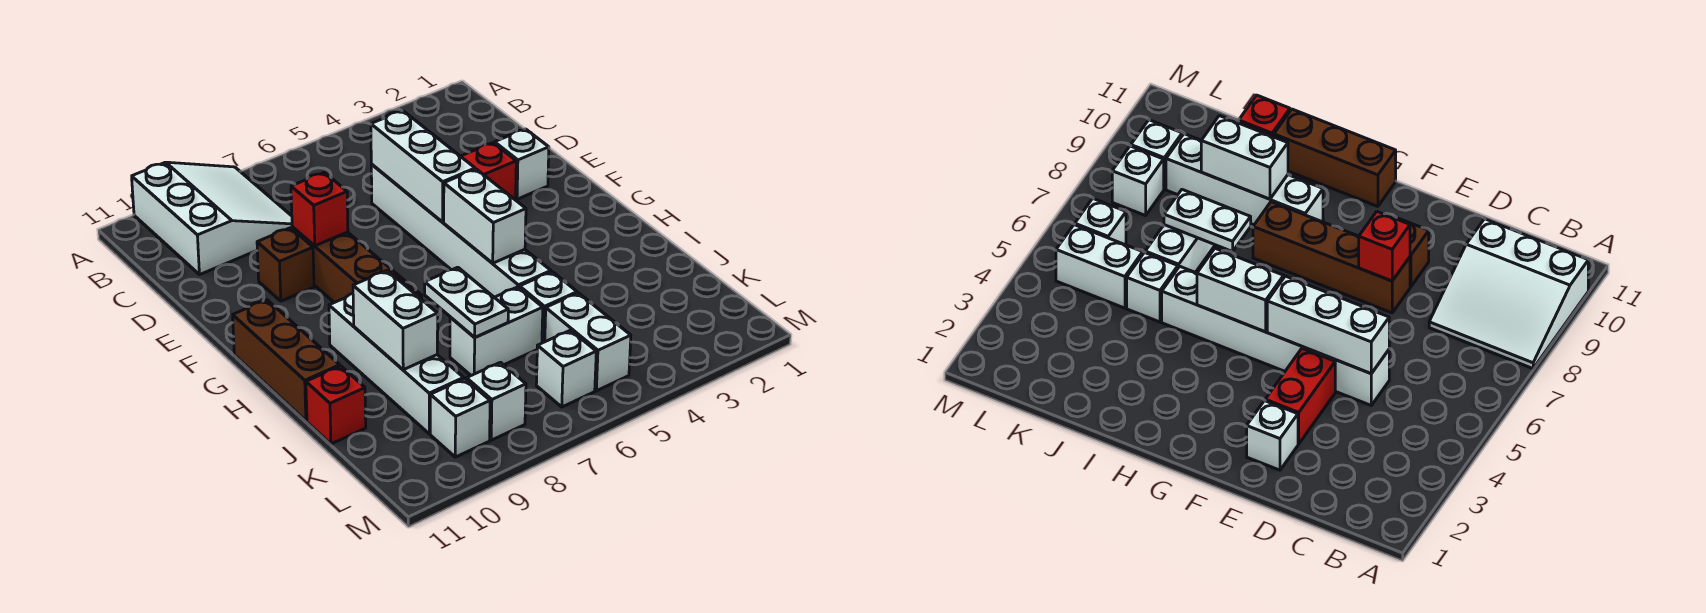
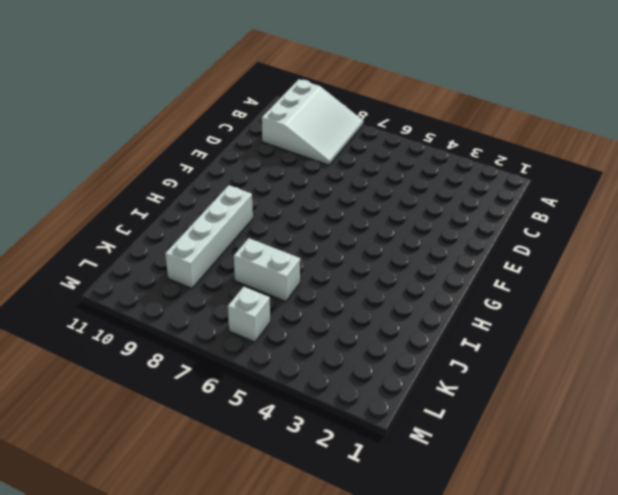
none -> white brick D5:I5 level 1
none -> white brick E2 level 1
none -> red brick E3:E4 level 1

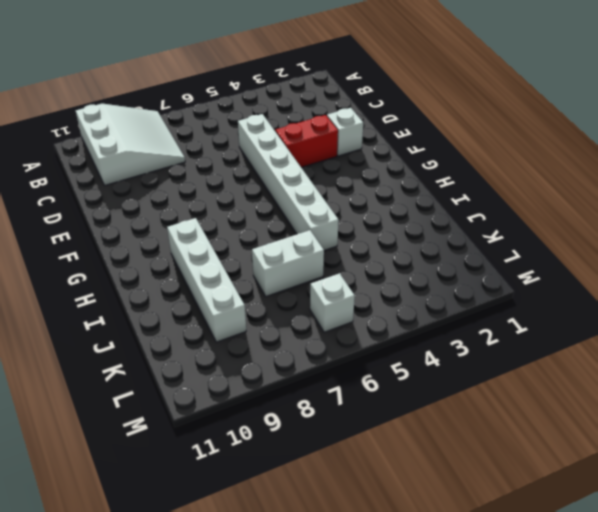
none -> brown brick E8:H8 level 1
none -> brown brick E9 level 1
none -> brown brick G11:I11 level 1

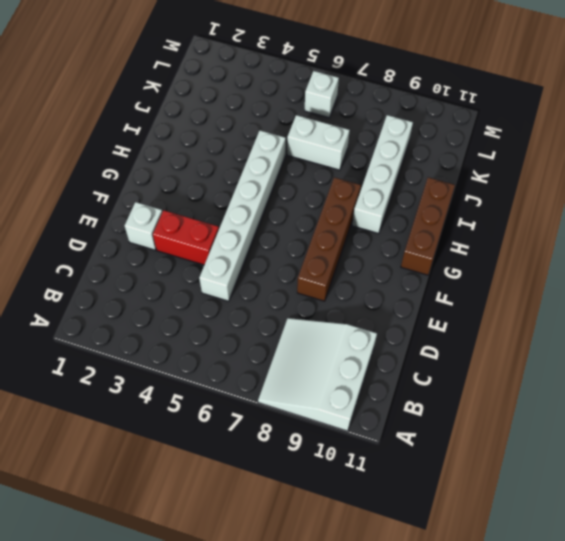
none -> brown brick E9 level 1
none -> white brick J5 level 1
none -> red brick J11 level 1

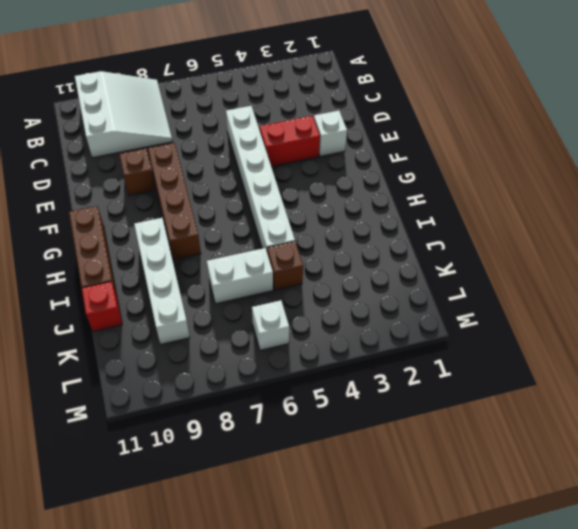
brown brick J5 level 1 -> white brick J5 level 1
none -> white brick K5:L5 level 1
none -> white brick L8 level 1
none -> white brick L9 level 1

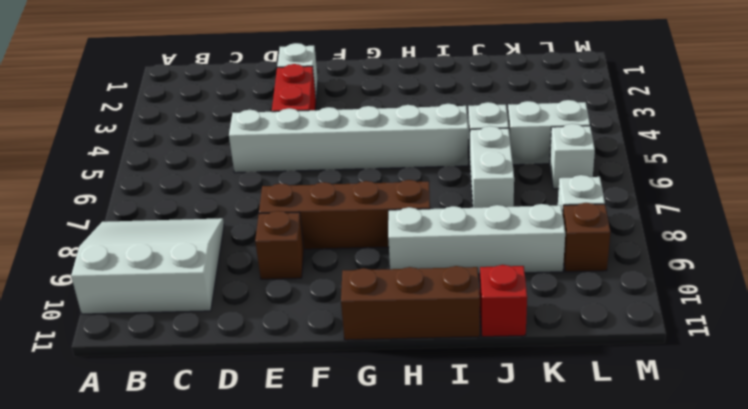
brown brick L9 level 1 -> white brick L9 level 1
none -> white brick D5:F5 level 2
none -> red brick E8 level 2
none -> white brick G5:H5 level 2

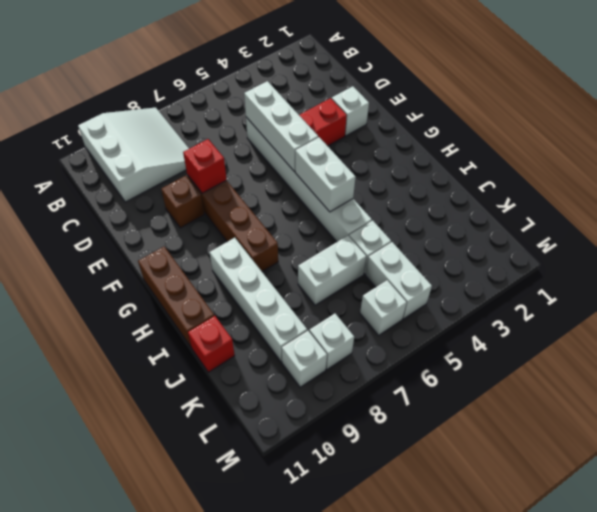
none -> white plate I7:J7 level 2
none -> white brick I9:J9 level 2

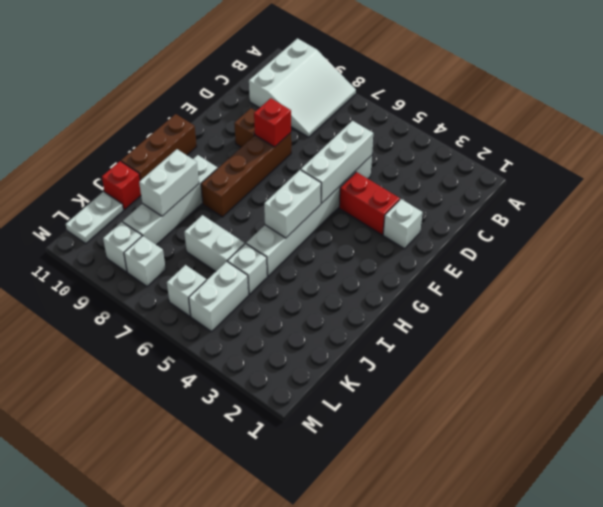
white plate K11:L11 level 1 -> white plate I7:J7 level 2

